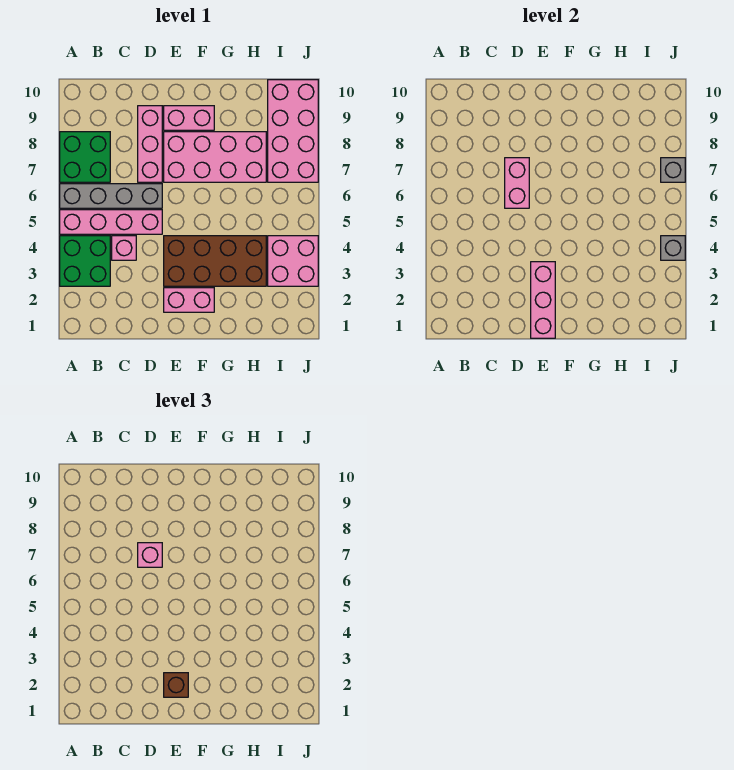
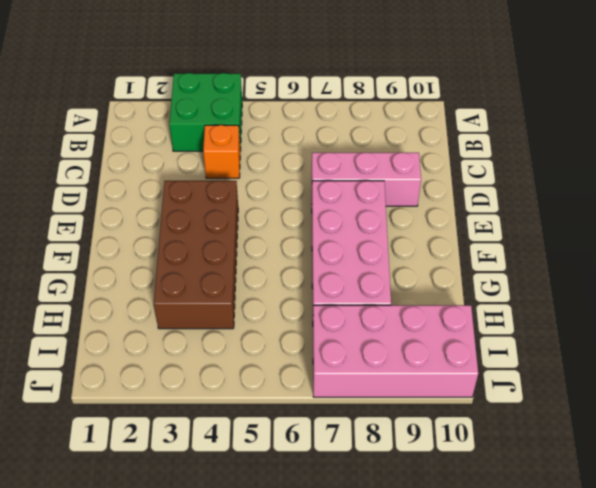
orange brick C4 level 1 -> pink brick C4 level 1
none -> pink brick A5:D5 level 1
none -> grey brick A6:D6 level 1
none -> green brick A7:B8 level 1

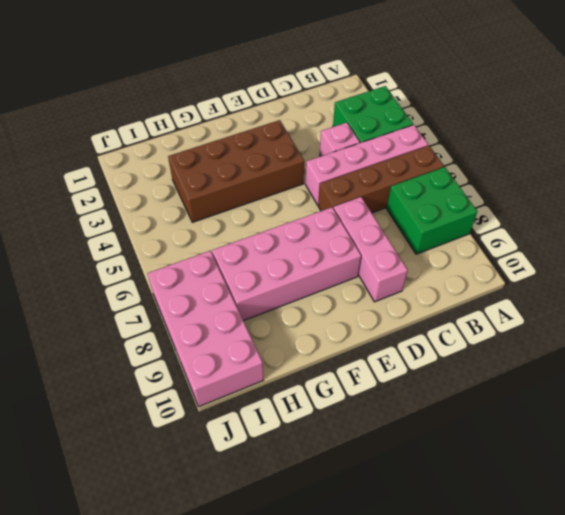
brown brick A6:D6 level 1 -> grey brick A6:D6 level 1
none -> pink brick E2:F2 level 1
none -> pink brick E9:F9 level 1
none -> pink brick I3:J4 level 1

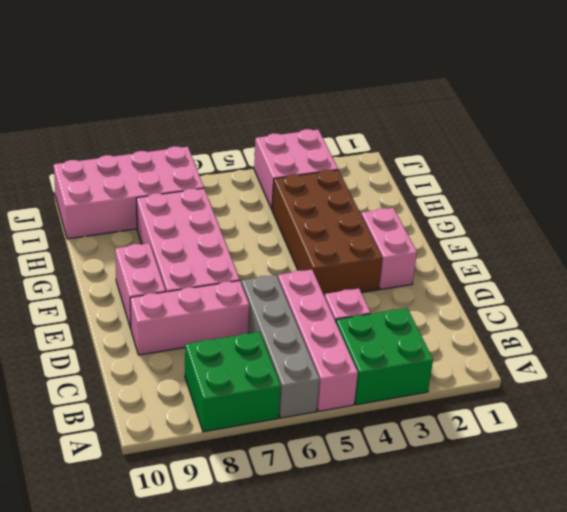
none -> pink brick D6:D7 level 2
none -> pink brick E1:E3 level 2
none -> grey brick J4 level 2

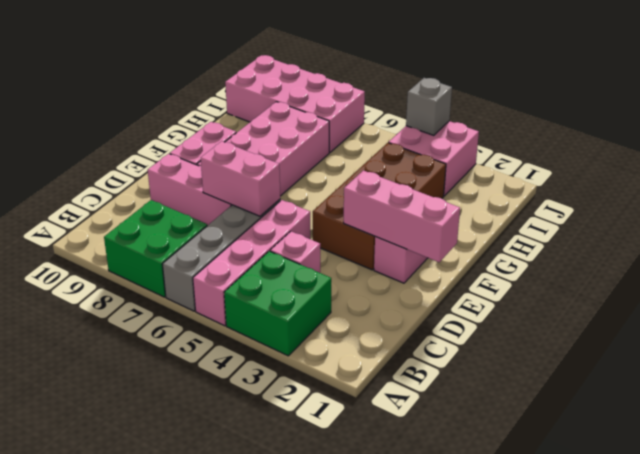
none -> grey brick J7 level 2
none -> pink brick D7 level 3
none -> brown brick E2 level 3

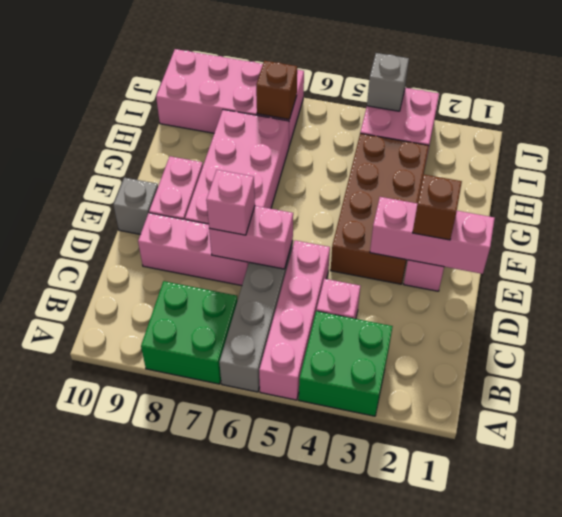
grey brick E10 level 1 -> grey brick J7 level 2
brown brick I7 level 2 -> none

